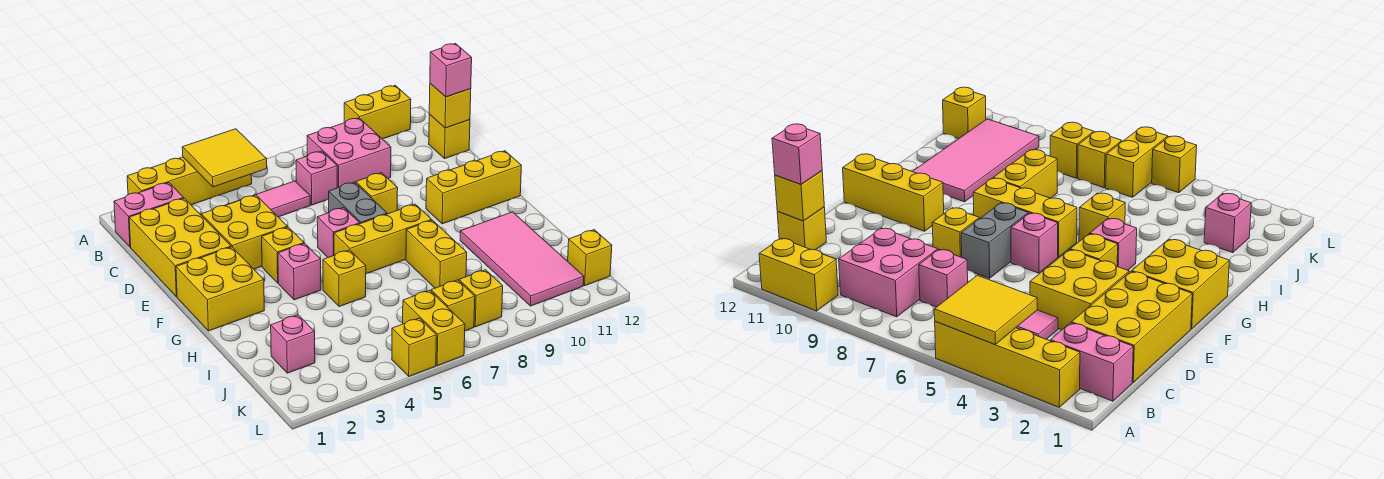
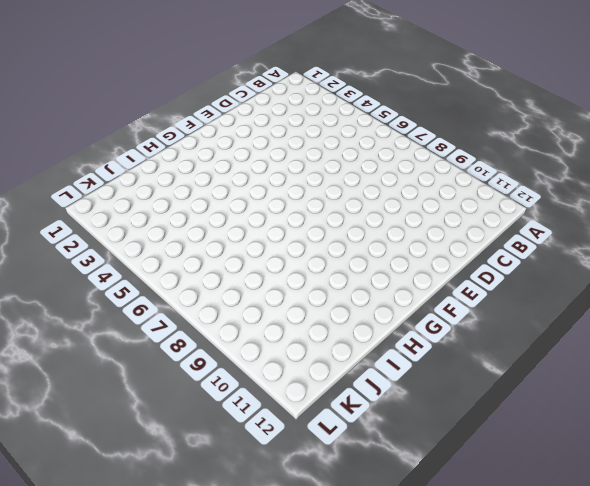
none -> yellow brick A2:A5 level 1
none -> yellow brick A10:A11 level 1
none -> pink brick B1:B2 level 1

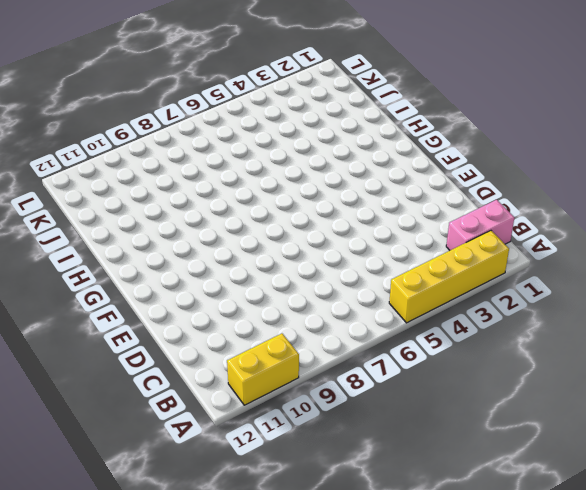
none -> pink brick B8:C9 level 1
none -> yellow brick C1:E2 level 1
none -> pink tile C4:C6 level 1

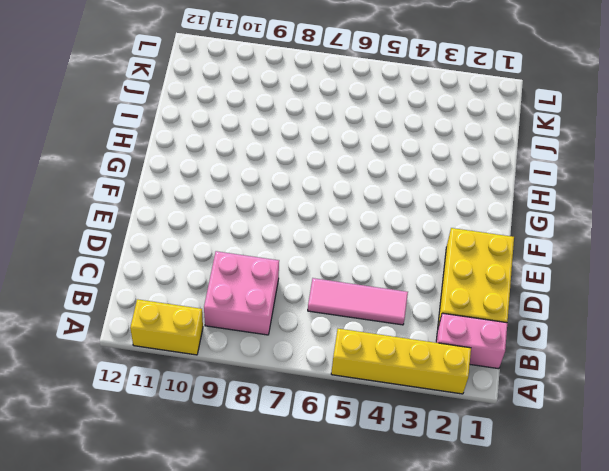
none -> pink brick C7 level 1
none -> yellow brick C12 level 1
none -> yellow brick D3:E4 level 1

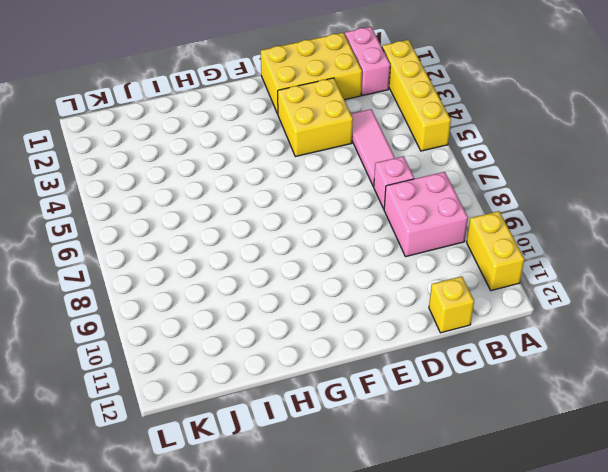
none -> grey brick E7:F7 level 1
none -> yellow brick E8 level 1
none -> yellow brick F1:G2 level 1

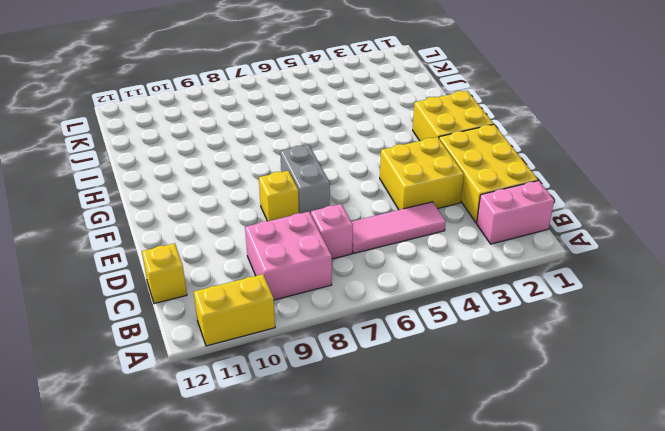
none -> yellow brick A2:A5 level 1
none -> yellow brick F4 level 1
none -> pink brick F6 level 1

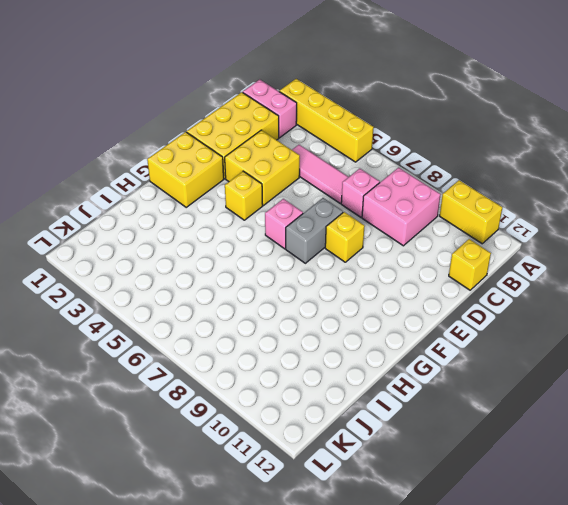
none -> yellow brick F10:F12 level 1
none -> pink brick G4 level 1
none -> yellow brick G6:G8 level 1

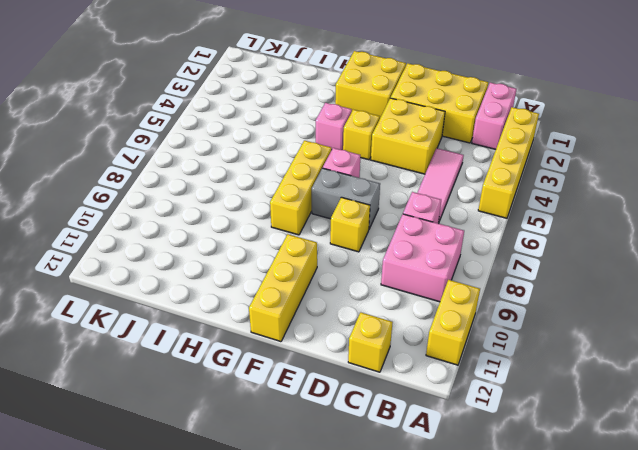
none -> yellow brick H5 level 1
none -> yellow brick H8:I8 level 1
none -> pink tile H10:K11 level 1

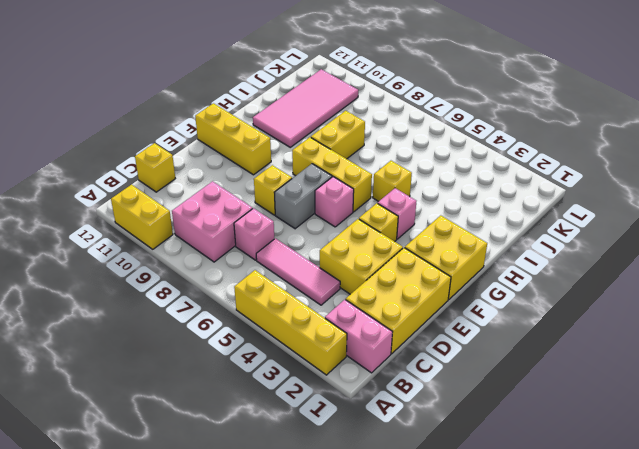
none -> pink brick J2 level 1
none -> yellow brick K6:L6 level 1
none -> yellow brick K7 level 1

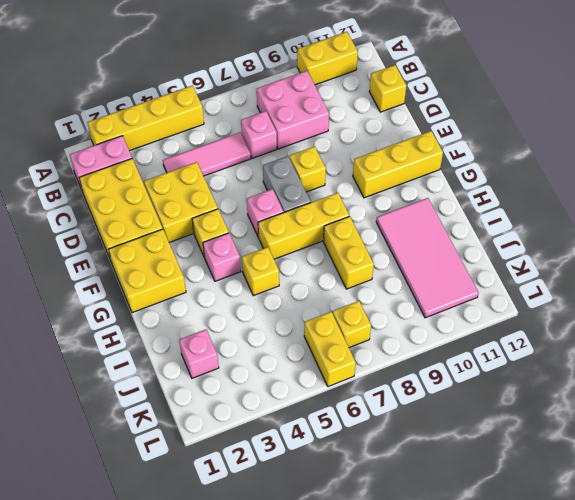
none -> yellow brick K8 level 1
none -> yellow brick K12 level 1
none -> yellow brick L5 level 1

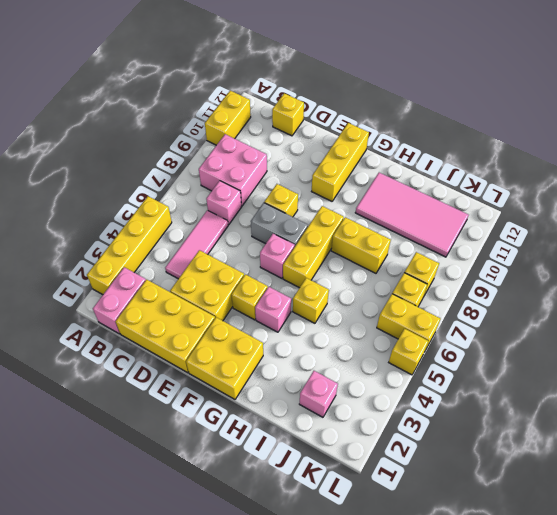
none -> yellow brick K12 level 1
none -> yellow tile A4:B5 level 2
none -> yellow brick C12 level 2

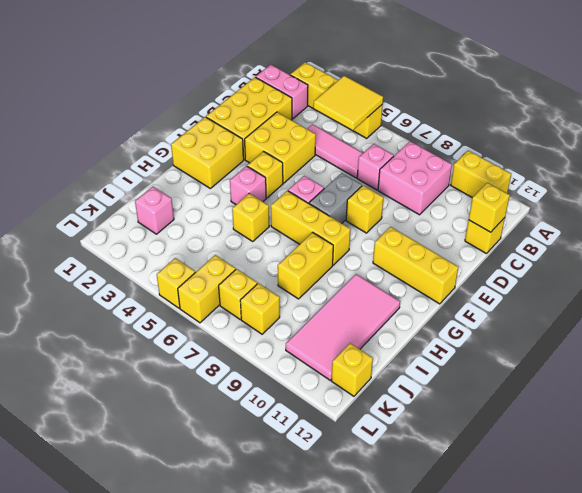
none -> pink brick C12 level 3

